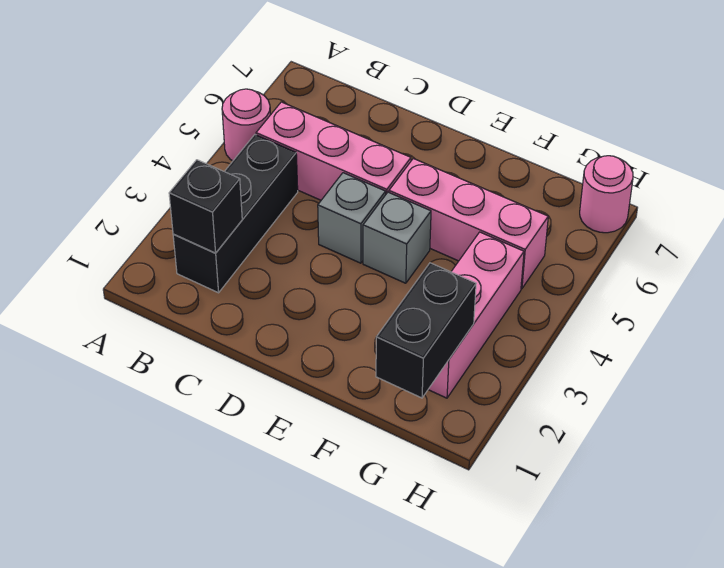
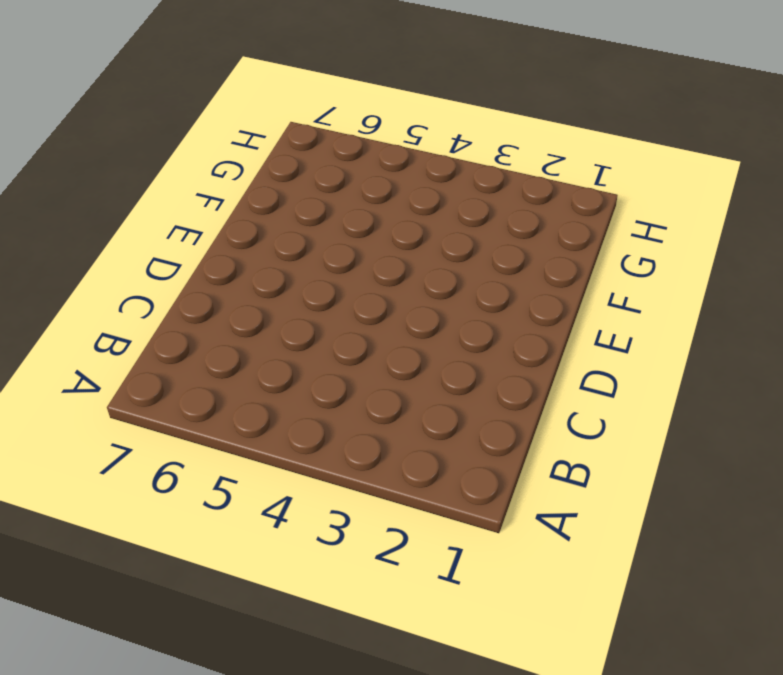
none -> pink round brick A5 level 1
none -> black brick B2:B4 level 1

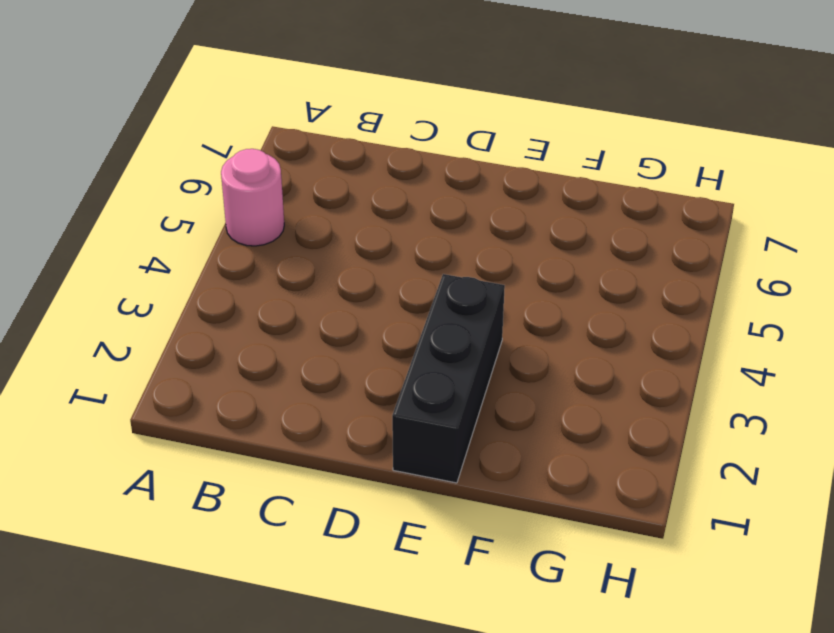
black brick E1:E3 level 1 -> black brick B2:B4 level 1
none -> pink brick B5:D5 level 1
none -> grey brick D4 level 1

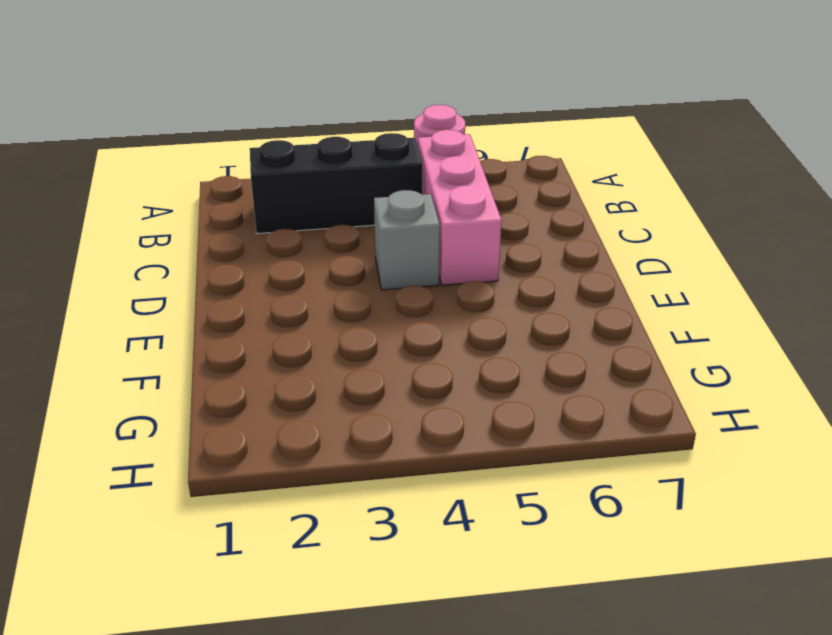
none -> grey brick E4 level 1
none -> pink brick E5:G5 level 1

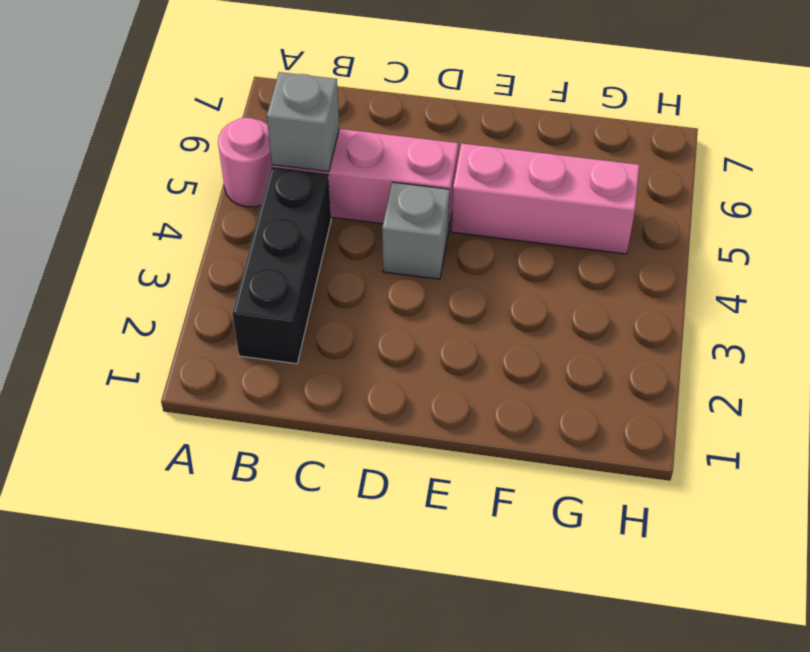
grey brick B5 level 2 -> grey brick E4 level 1
none -> pink brick G2:G4 level 1
none -> pink round brick H7 level 1

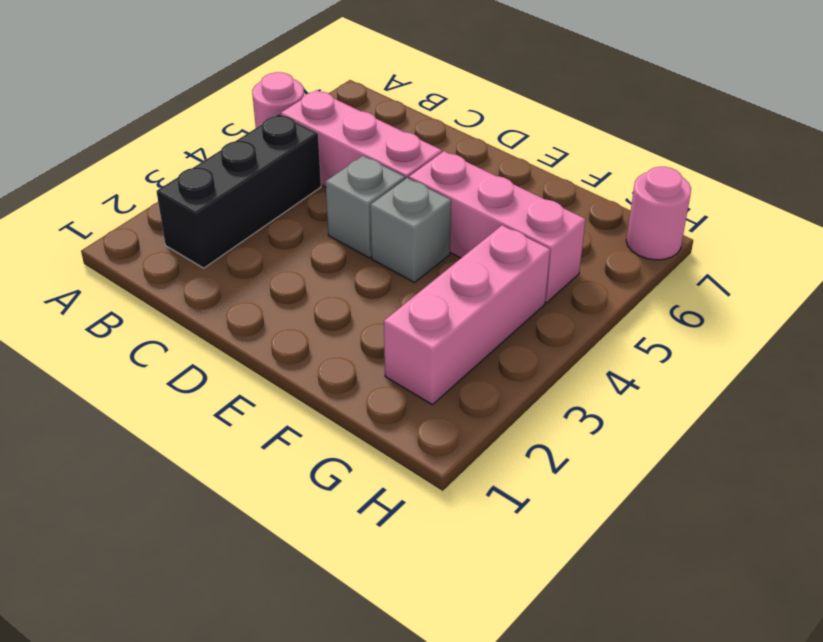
none -> black brick B2 level 2
none -> black brick G1:G2 level 2

